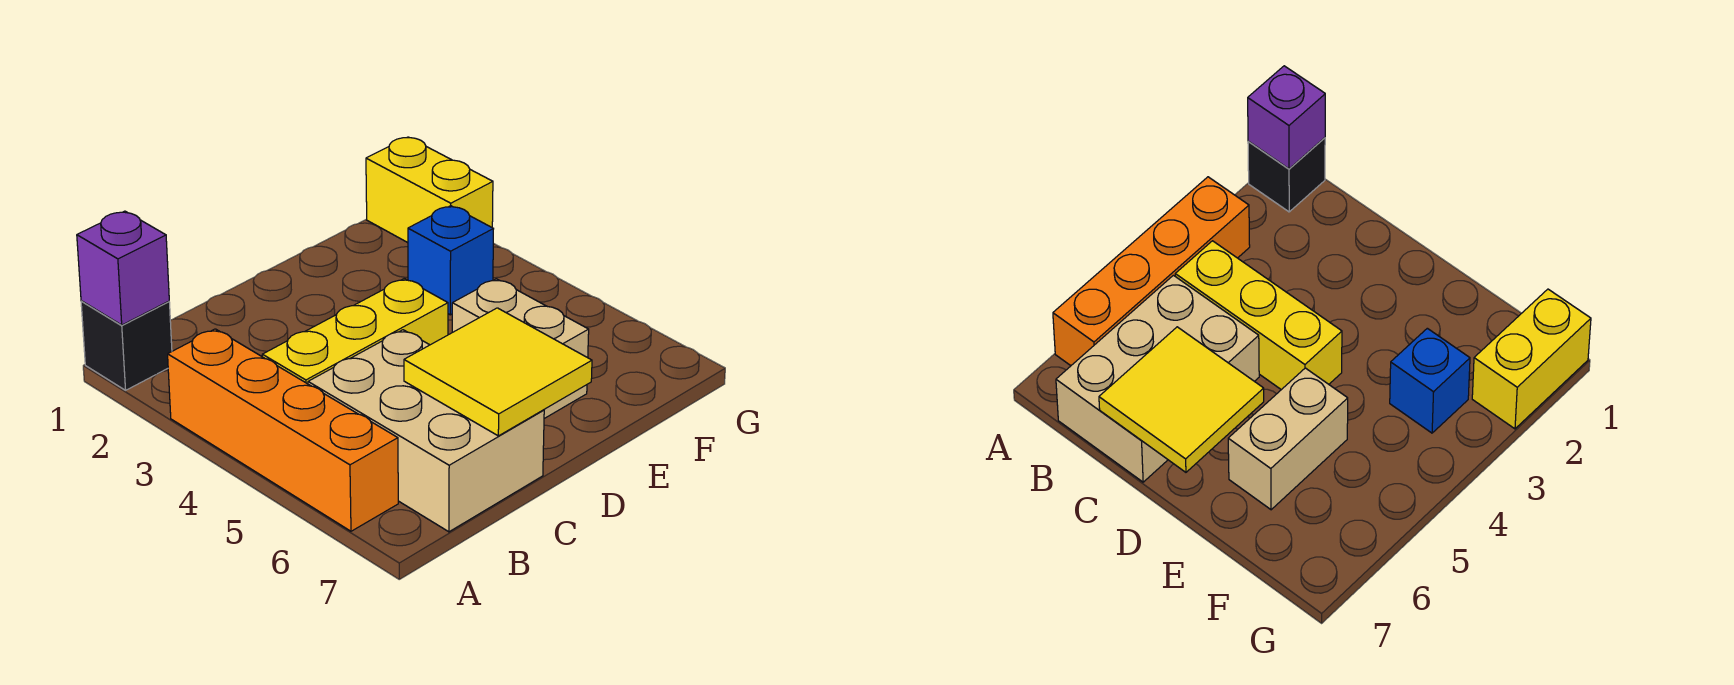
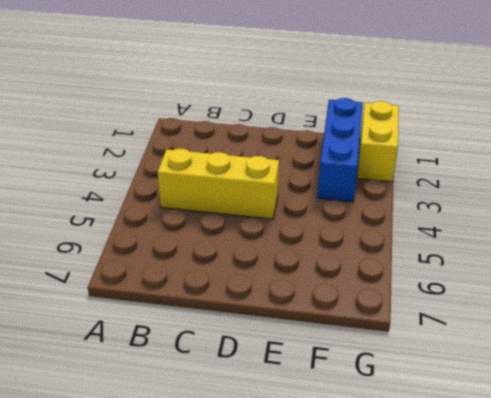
blue brick F1:F3 level 1 -> blue brick F3 level 1
none -> black brick A1 level 1
none -> orange brick A3:A6 level 1

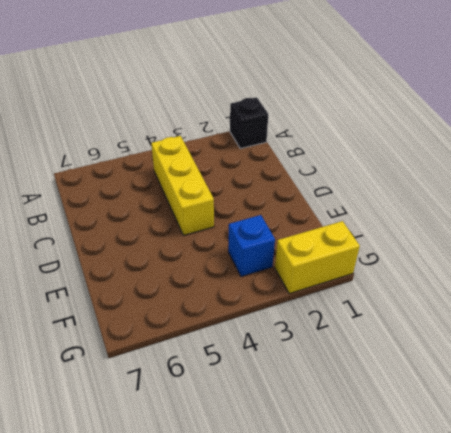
none -> orange brick A3:A6 level 1
none -> tan brick B5:C7 level 1

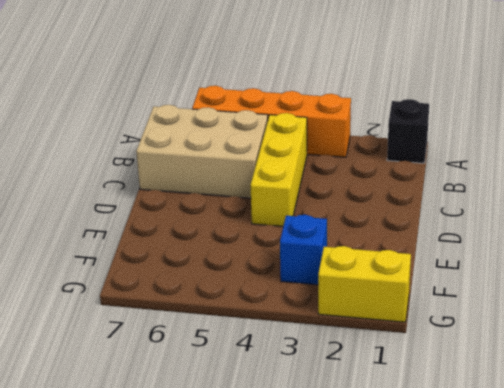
none -> tan brick E5:E6 level 1
none -> purple brick A1 level 2

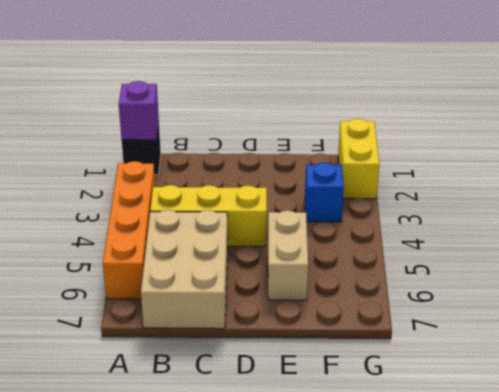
none -> yellow tile C6:D7 level 2

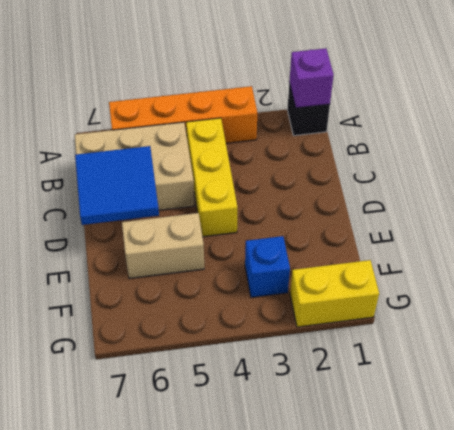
blue tile C6:D7 level 2 -> yellow tile C6:D7 level 2

